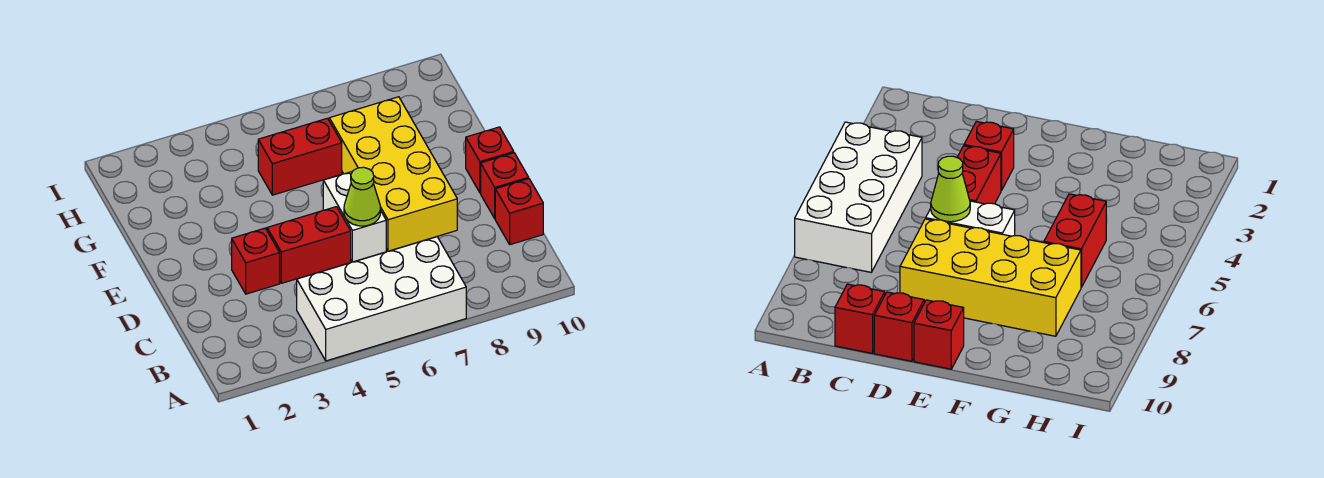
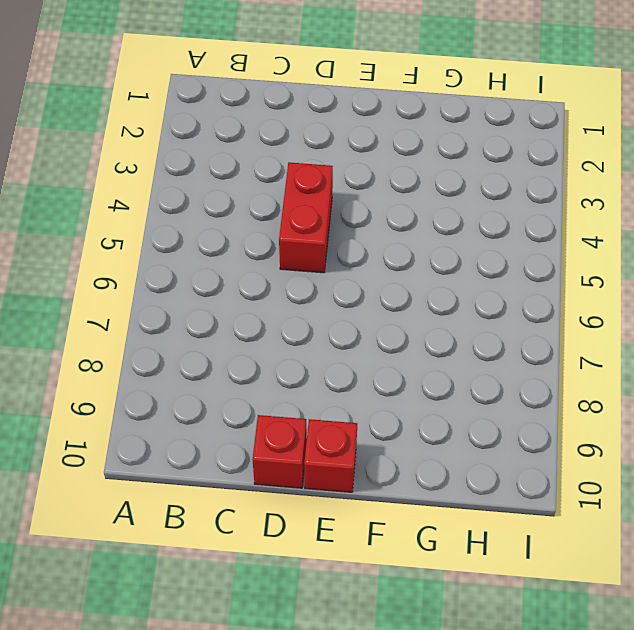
none -> white brick A4:B7 level 1
none -> red brick C10 level 1

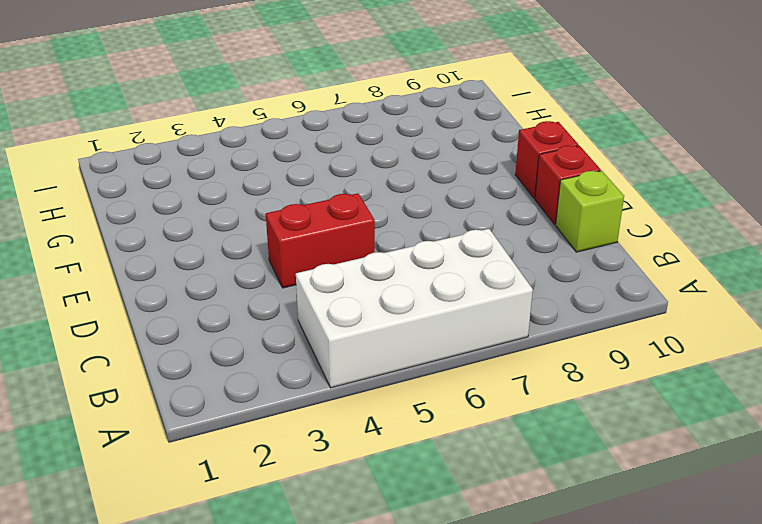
lime brick C10 level 1 -> red brick C10 level 1
none -> red brick D3 level 1
none -> white brick D6:E6 level 1

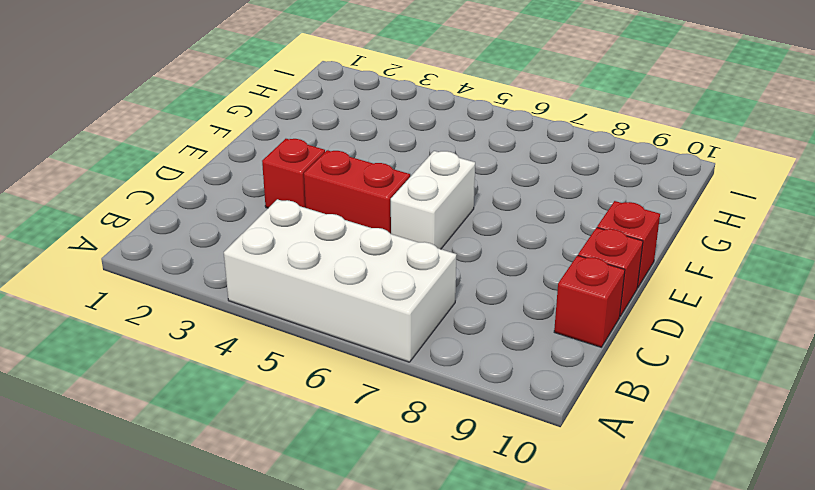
none -> yellow brick D7:G8 level 1
none -> red brick G5:G6 level 1

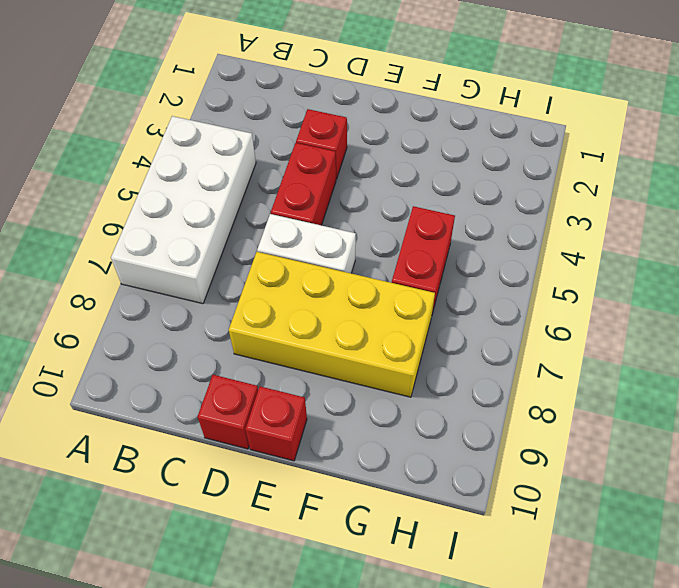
none -> red brick C10 level 1
none -> lime cone D6 level 2

